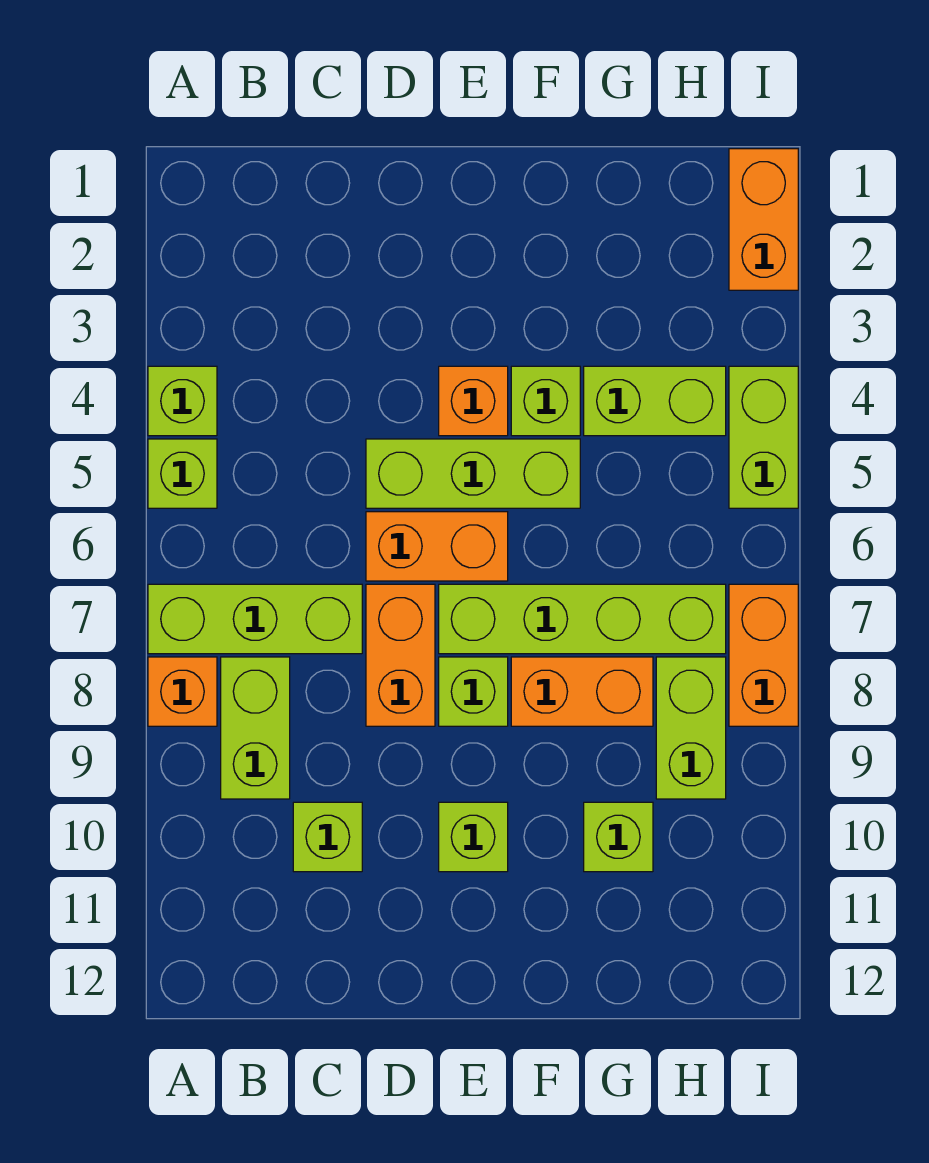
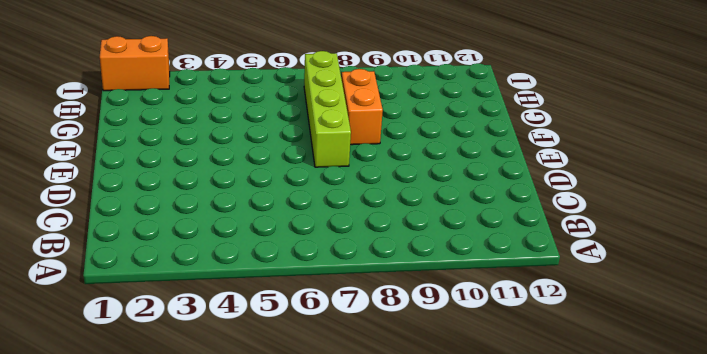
none -> lime brick A4 level 1
none -> lime brick A5 level 1
none -> lime brick A7:C7 level 1

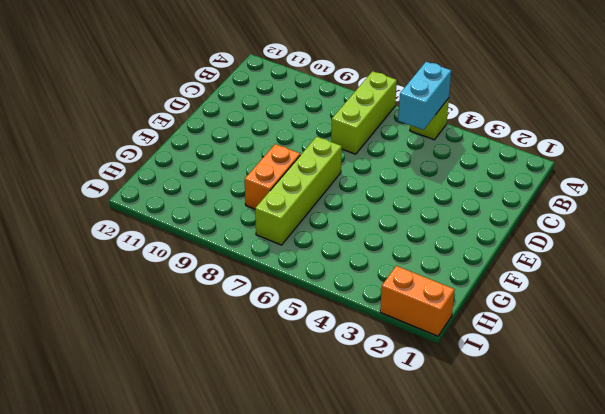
cyan brick A5:B5 level 2 -> none
none -> lime brick A4 level 1
none -> orange brick A8 level 1
none -> lime brick B8:B9 level 1

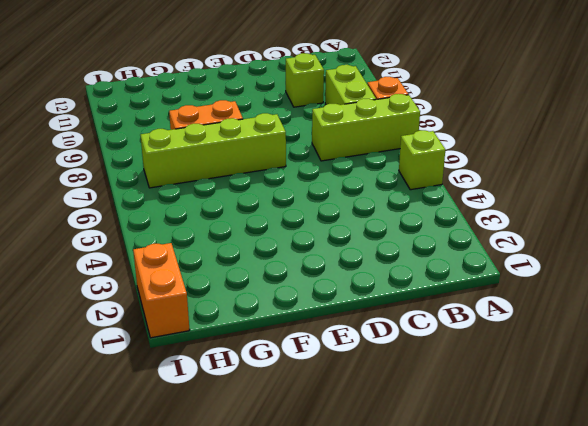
none -> lime brick A4 level 1
none -> lime brick D5:F5 level 1
none -> orange brick D6:E6 level 1

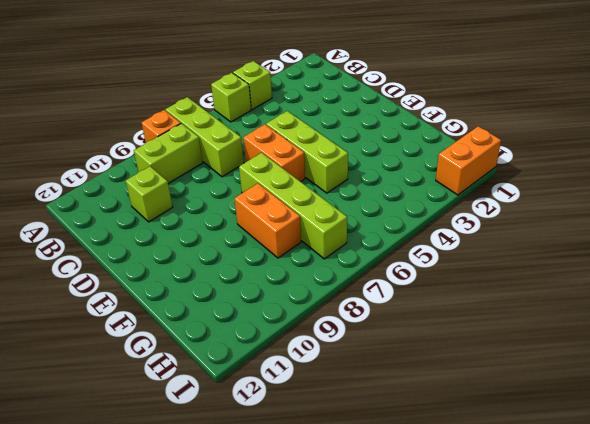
none -> orange brick D7:D8 level 1
none -> orange brick E4 level 1
none -> lime brick E8 level 1

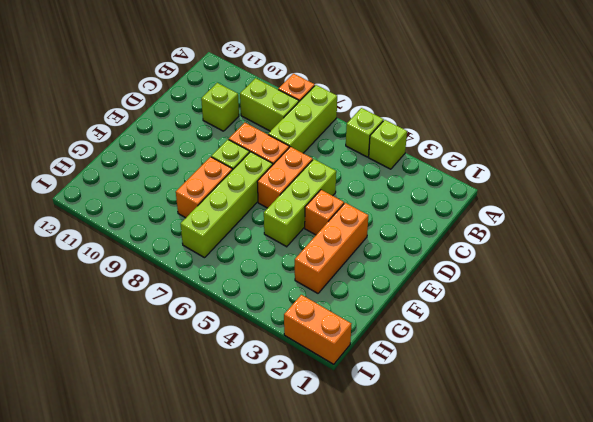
orange brick E3:G3 level 1 -> none
none -> lime brick E10 level 1
none -> lime brick F4 level 1
none -> lime brick G4:H4 level 1

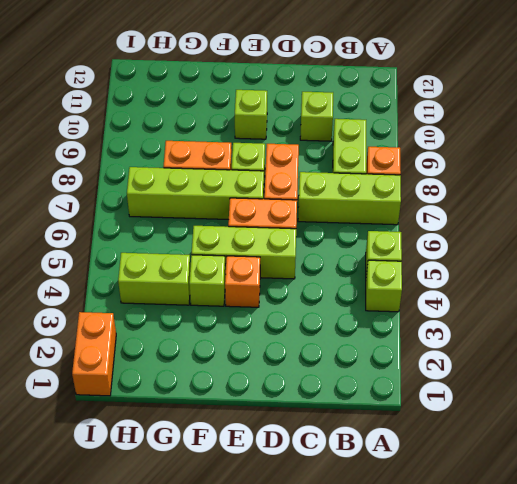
none -> lime brick G10 level 1
none -> lime brick H8:H9 level 1
none -> lime brick I4:I5 level 1

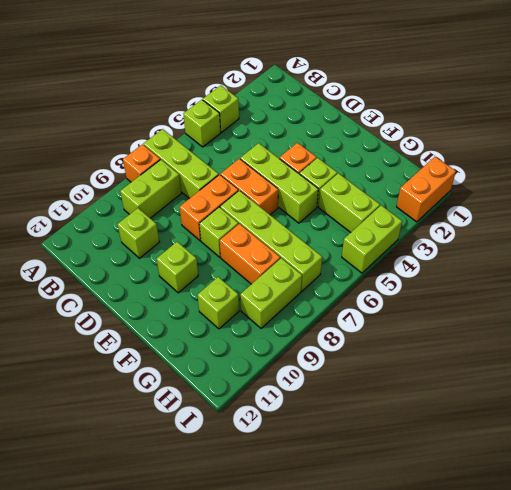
none -> orange brick I7:I8 level 1

